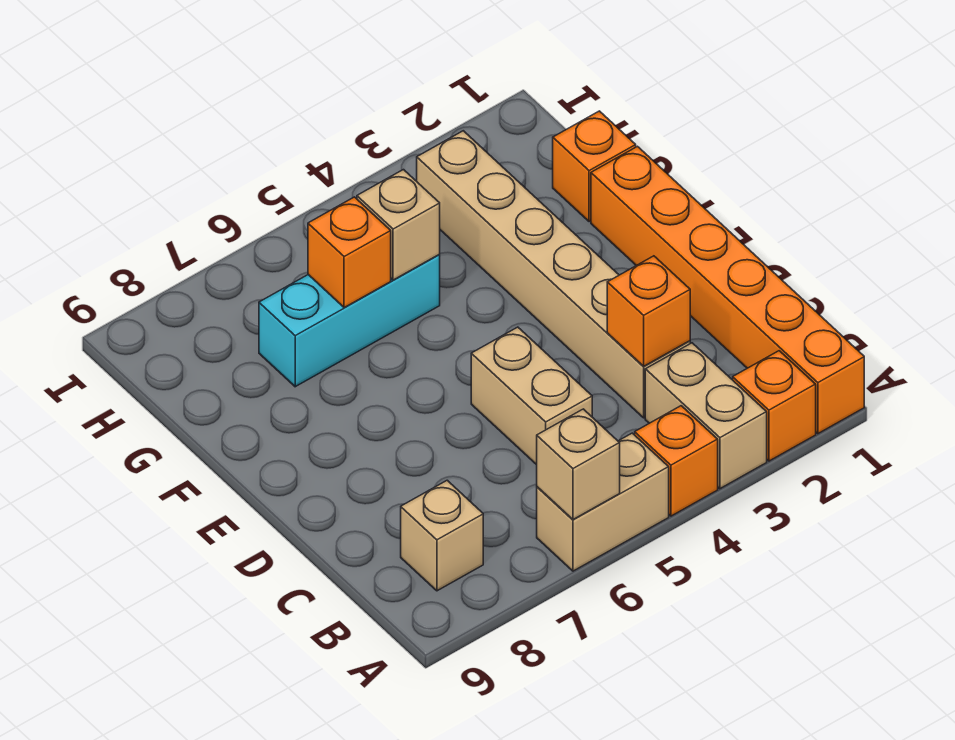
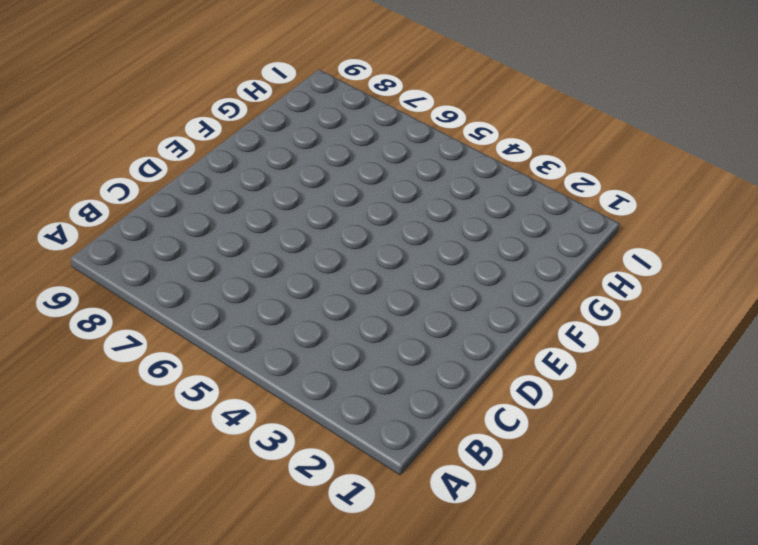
none -> orange brick A1:F1 level 1
none -> orange brick A2 level 1
none -> tan brick A3:B3 level 1

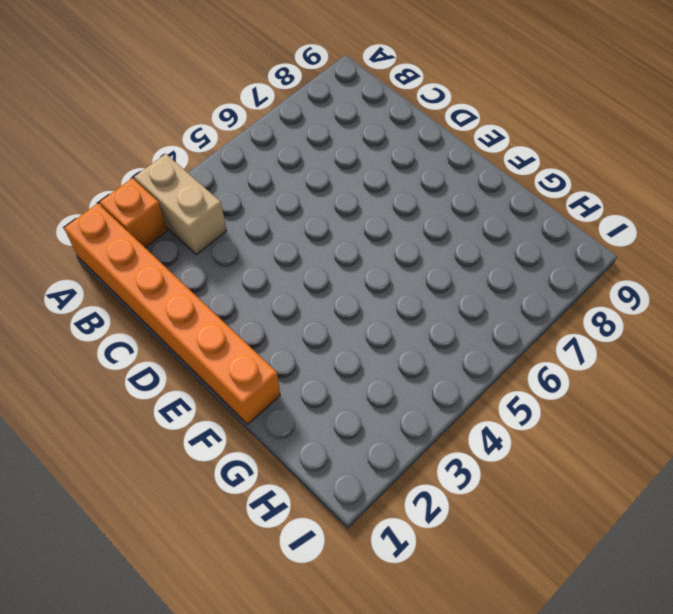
none -> orange brick A4 level 1
none -> tan brick A5:A6 level 1
none -> tan brick B8 level 1

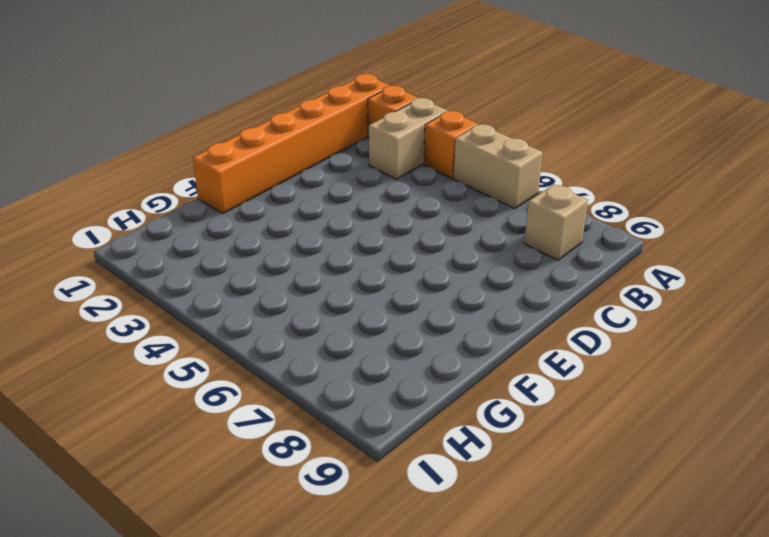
none -> tan brick C3:H3 level 1
none -> tan brick C5:D5 level 1
none -> orange brick G1 level 1

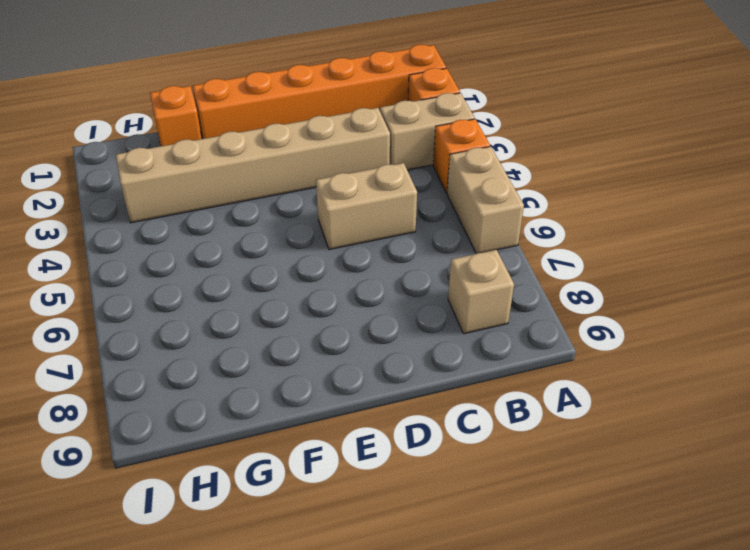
none -> cyan brick G5:G7 level 1
none -> tan brick A6 level 2
none -> orange brick C3 level 2

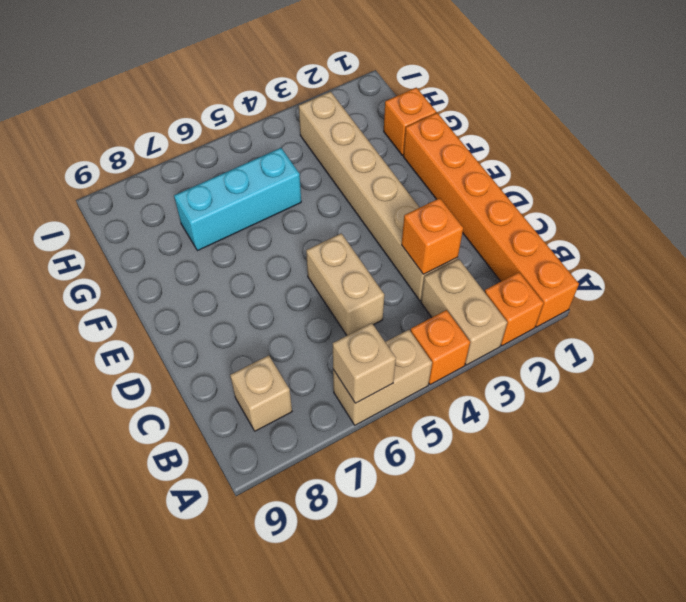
none -> tan brick G5 level 2
none -> orange brick G6 level 2

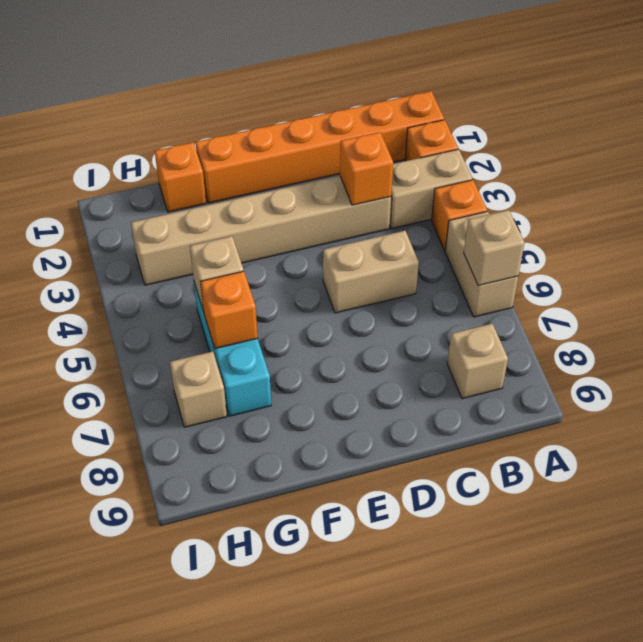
tan brick H7 level 1 -> none

